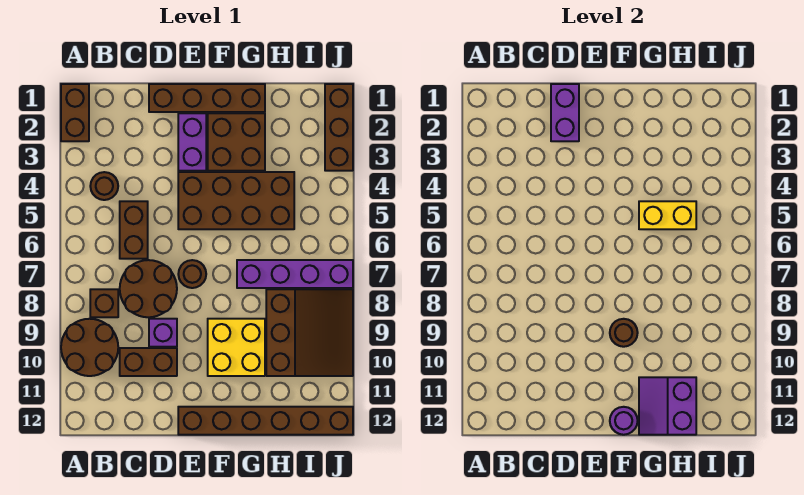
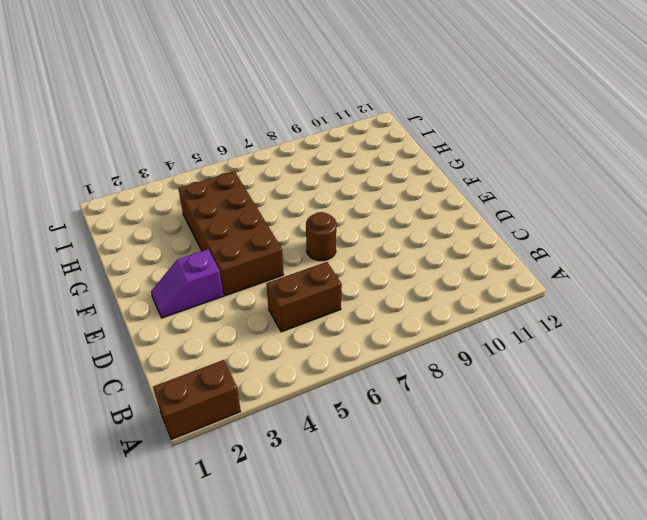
purple slope E2:E3 level 1 top 3 -> purple brick E2:E3 level 1
none -> brown round brick A9:B10 level 1
none -> brown round brick B4 level 1
none -> brown brick B8 level 1

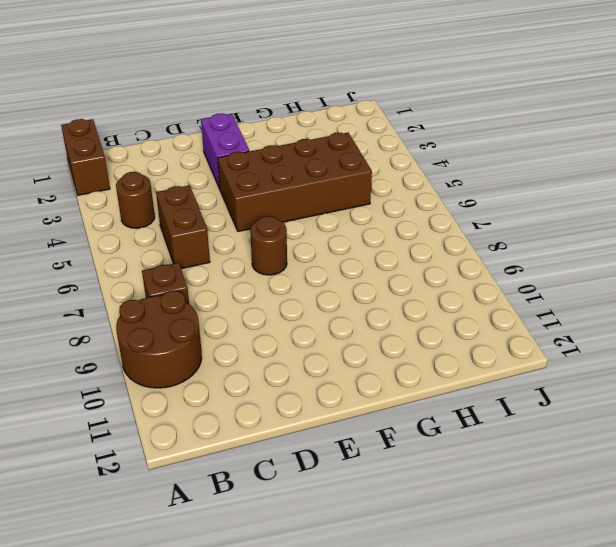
none -> brown round brick C7:D8 level 1
none -> brown brick C10:D10 level 1
none -> brown brick D1:G1 level 1

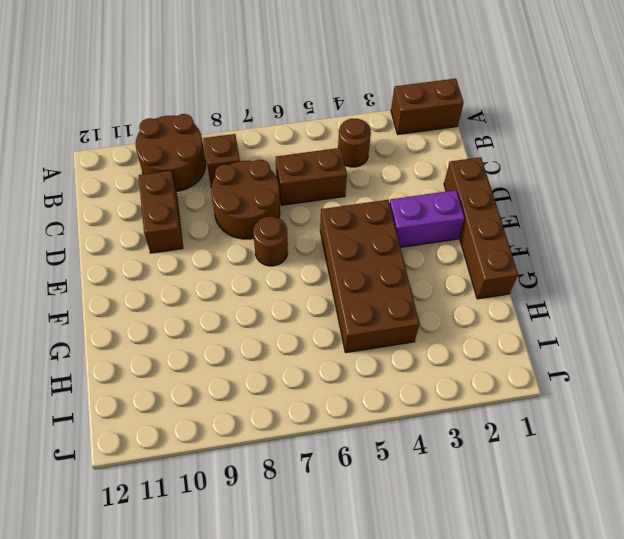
none -> purple brick D9 level 1
none -> brown brick E12:J12 level 1
none -> brown brick F2:G3 level 1

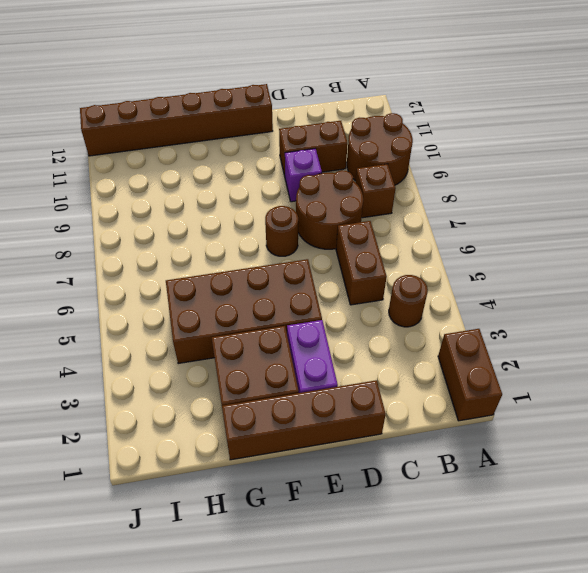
none -> yellow brick F9:G10 level 1
none -> purple brick G7:J7 level 1
none -> brown slope H8:J10 level 1 top H

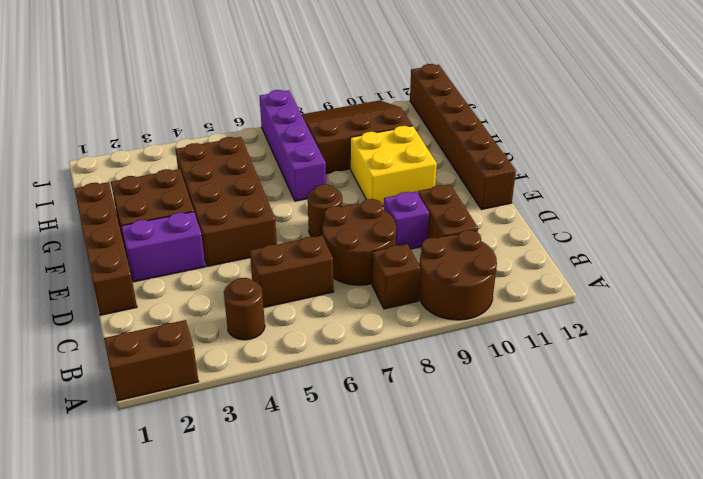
none -> brown brick J1:J3 level 1
none -> purple brick D1:D2 level 2
none -> brown round brick F9 level 2

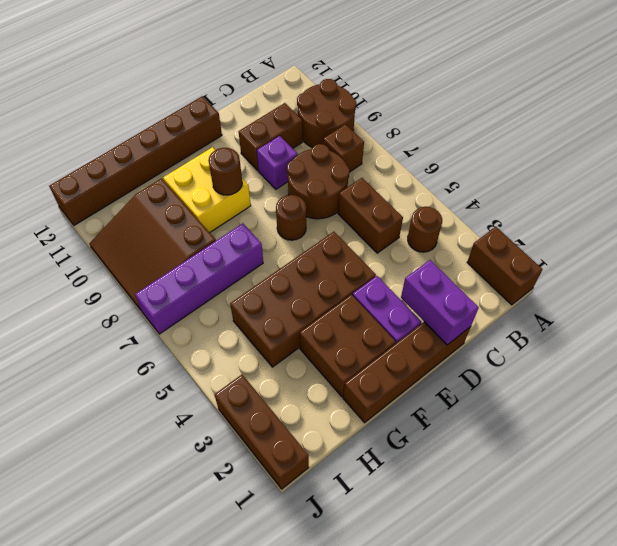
none -> purple round brick F12 level 2
none -> yellow brick G5:H5 level 2
none -> purple slope G11:H12 level 2 top H

